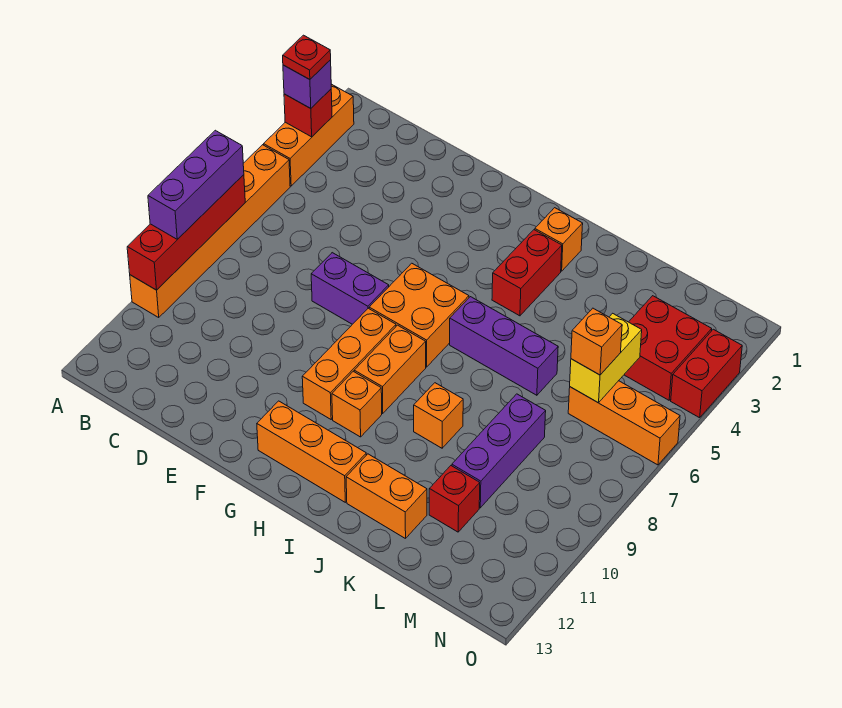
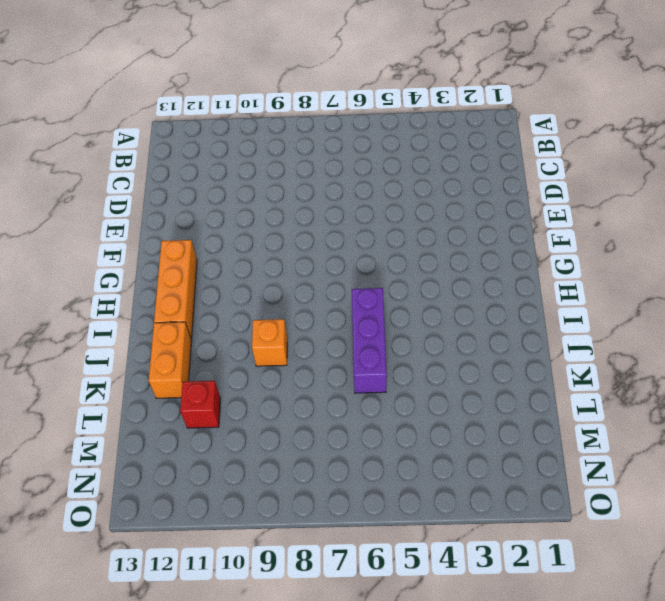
none -> orange brick A2:A4 level 1
none -> orange brick A5:A10 level 1
none -> purple brick E7:F7 level 1

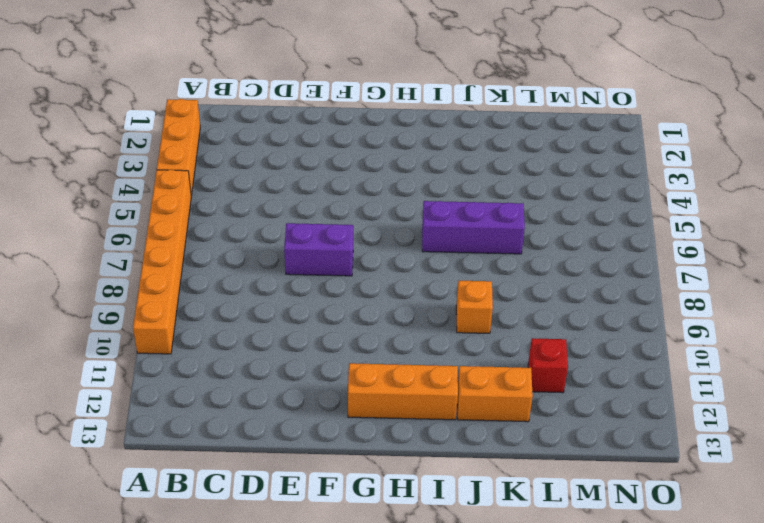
none -> orange brick G6:H7 level 1
none -> orange brick G8:G10 level 1
none -> orange brick H8:H9 level 1

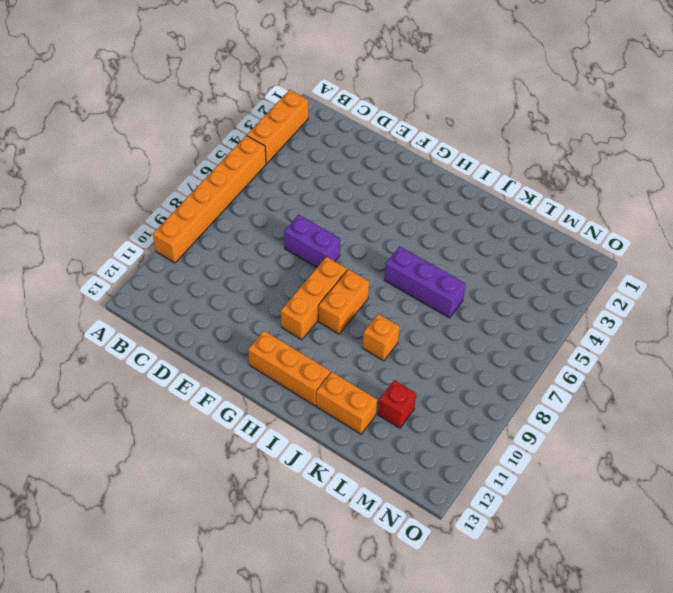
none -> orange brick G6:H7 level 1
none -> orange brick H10 level 1
none -> orange brick I2 level 1

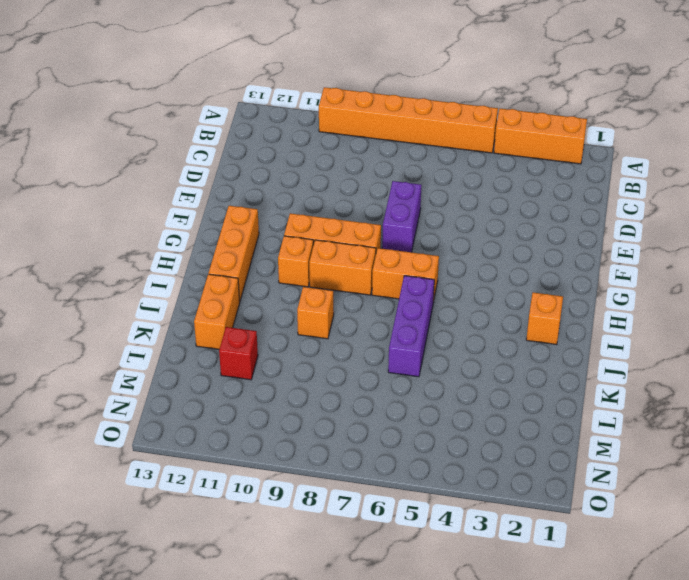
orange brick H6:H7 level 1 -> orange brick G6:H7 level 1
none -> red brick I3:I4 level 1
none -> purple brick L8:L10 level 1
none -> red brick M3:N4 level 1

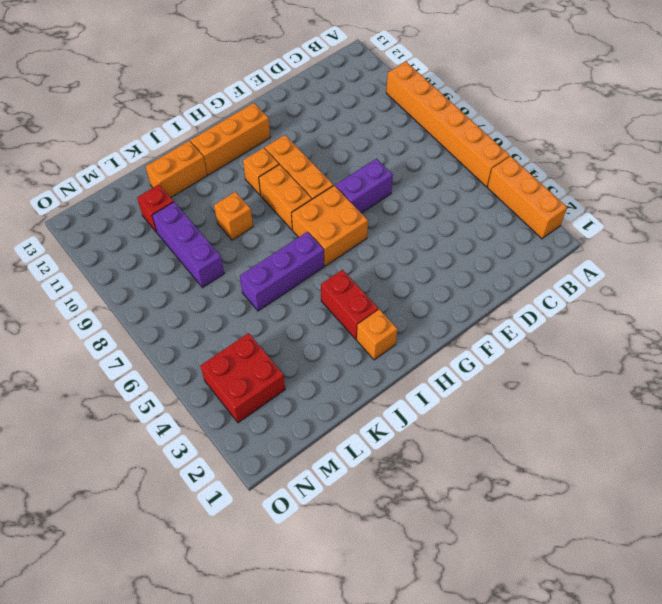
none -> orange brick M6:O6 level 1
none -> red brick O3:O4 level 1
none -> red brick A3 level 2

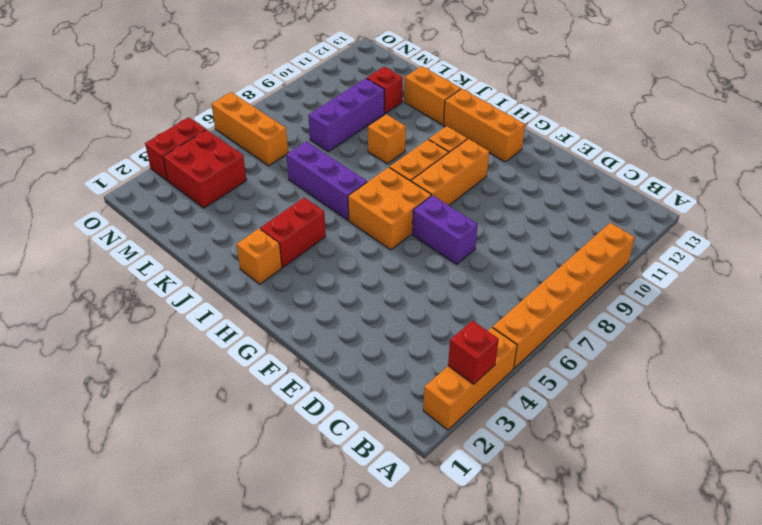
none -> red brick A7:A10 level 2
none -> yellow brick M5:M6 level 2
none -> purple brick A3 level 3

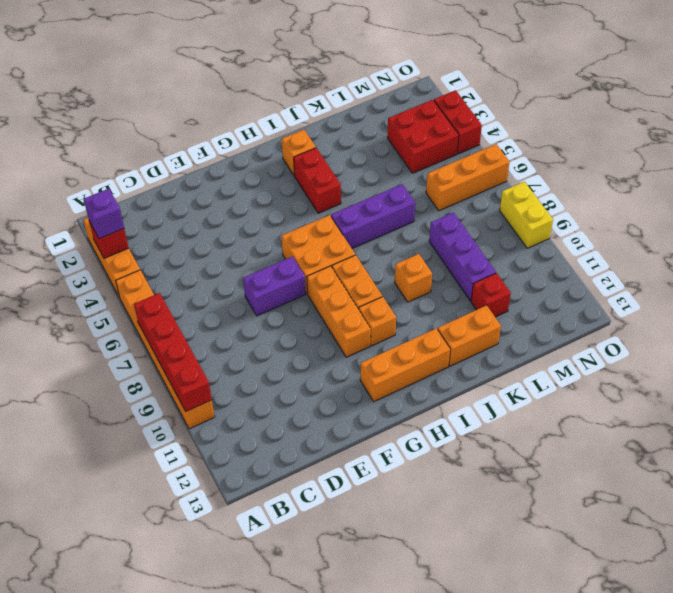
yellow brick O8:O9 level 1 -> yellow brick M5:M6 level 2
none -> purple brick A7:A9 level 3
none -> orange brick M6 level 3
none -> red plate A3 level 4

